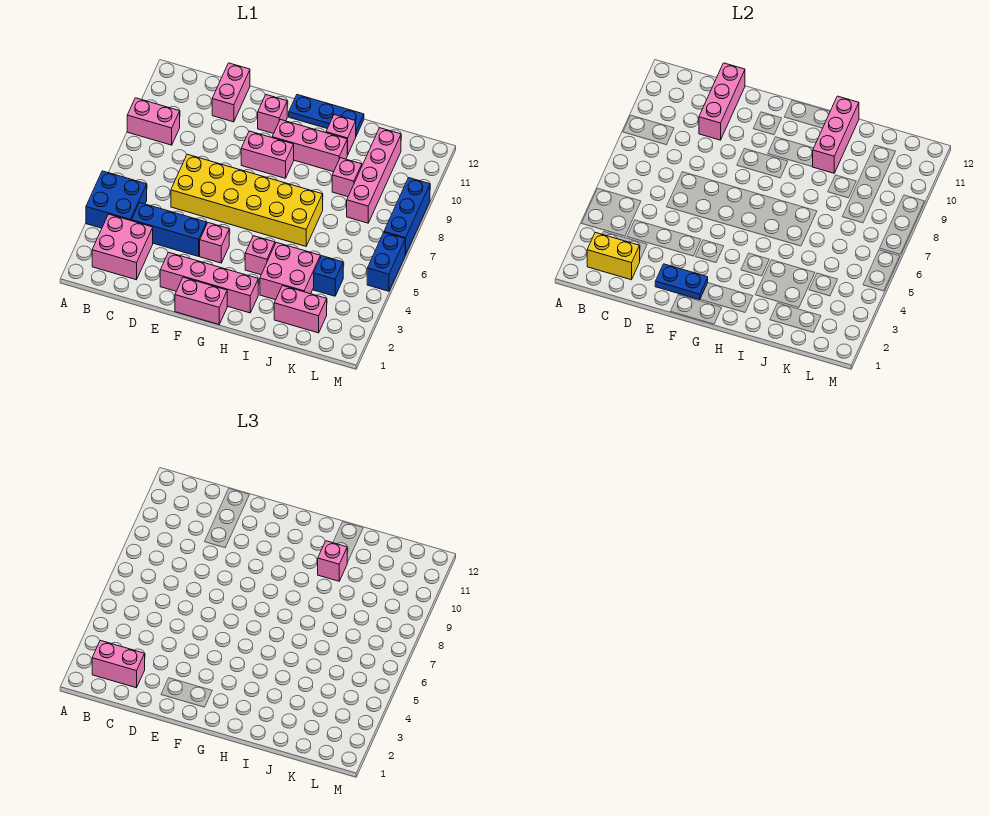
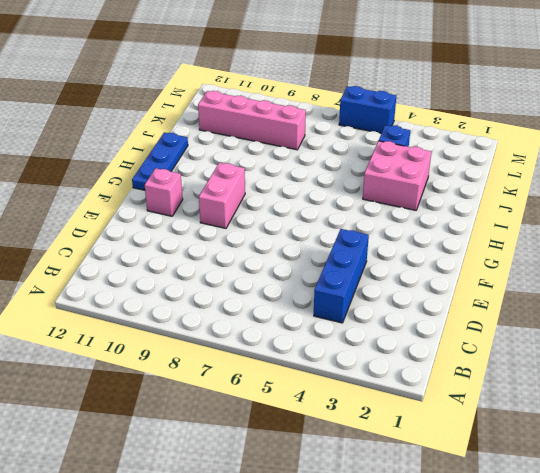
none -> blue brick A4:B5 level 1
none -> pink brick A9:B9 level 1
none -> pink brick B2:C3 level 1

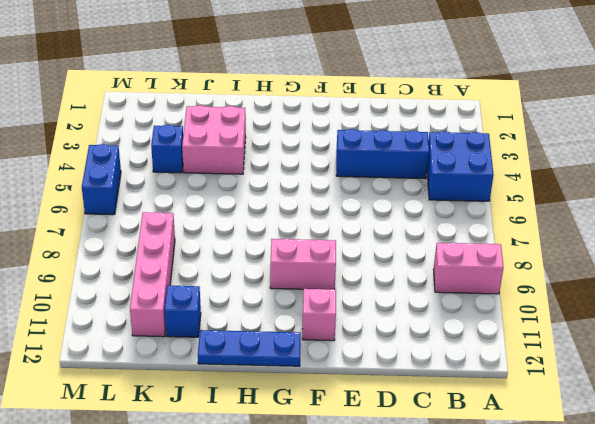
blue brick J11 level 1 -> none
none -> pink brick B2:C3 level 1
none -> yellow brick D6:I7 level 1
none -> pink brick D11:D12 level 1

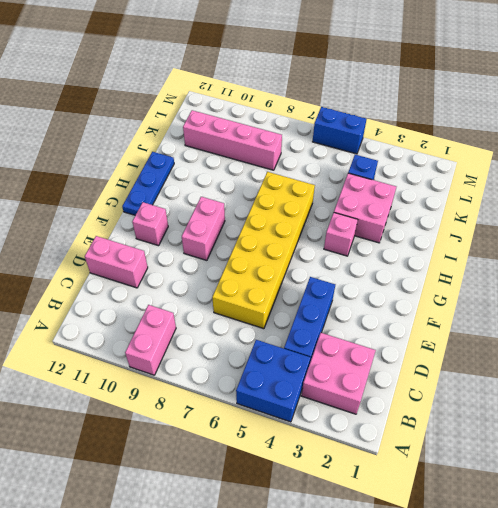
none -> pink brick E2:H2 level 1
none -> pink brick F1:G1 level 1
none -> pink brick F4 level 1

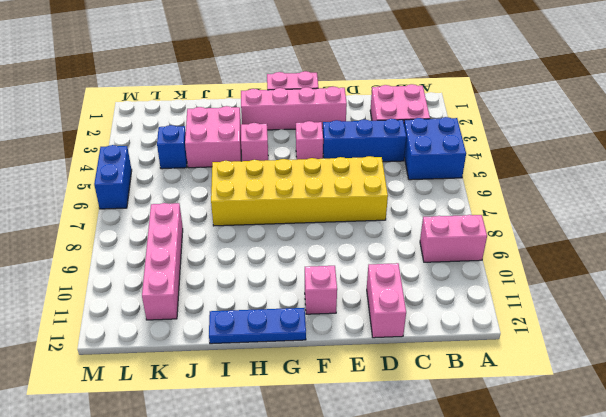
none -> pink brick F9:G9 level 1
none -> pink brick G10:I10 level 1
none -> pink brick I11 level 1

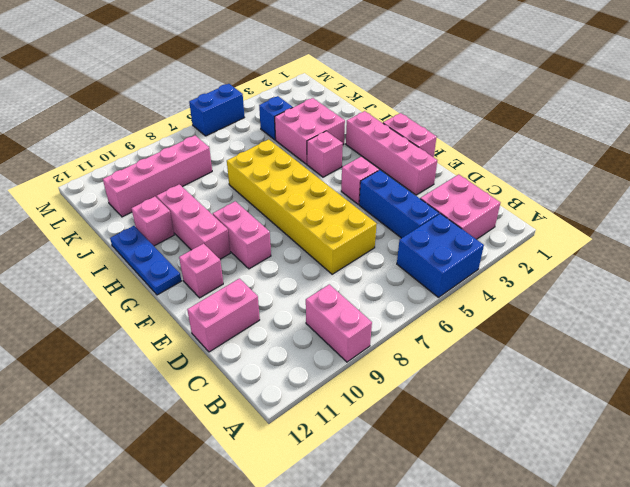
none -> pink brick J2:K2 level 1
none -> pink brick J9 level 1
none -> blue brick M7:M9 level 1

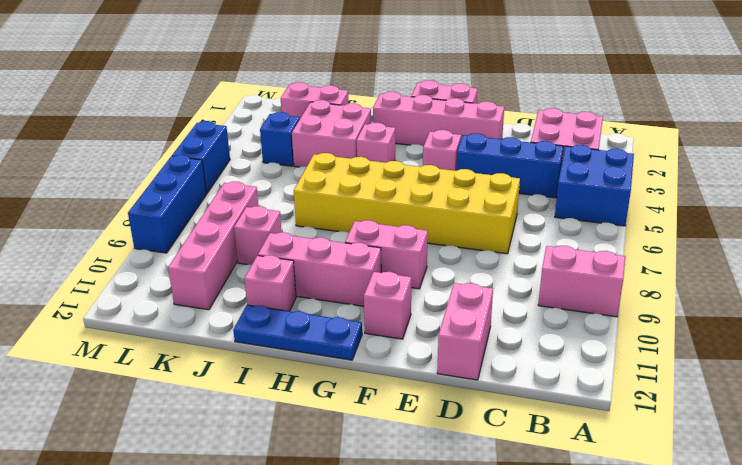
none -> yellow brick B2:C2 level 2
none -> pink brick D10:D12 level 2
none -> blue plate E2:F2 level 2

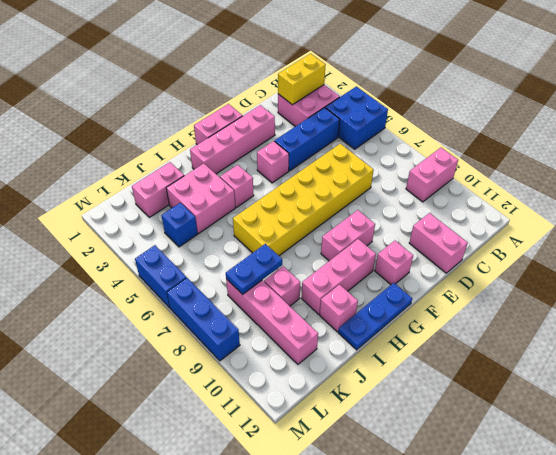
blue plate J8:K8 level 2 -> blue plate E2:F2 level 2
none -> pink brick D10:D12 level 2
none -> pink brick I10:I12 level 2
none -> pink brick B2:C2 level 3

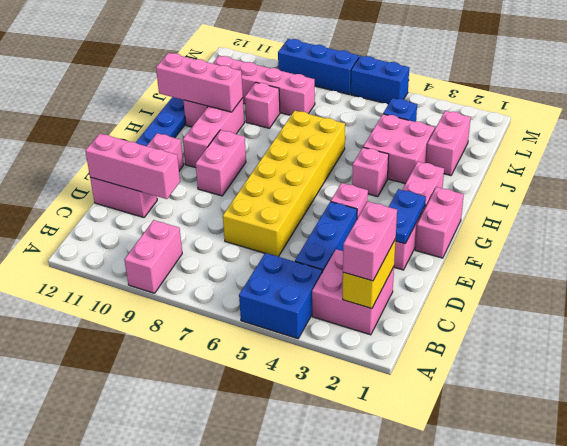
none -> pink brick I10 level 3

